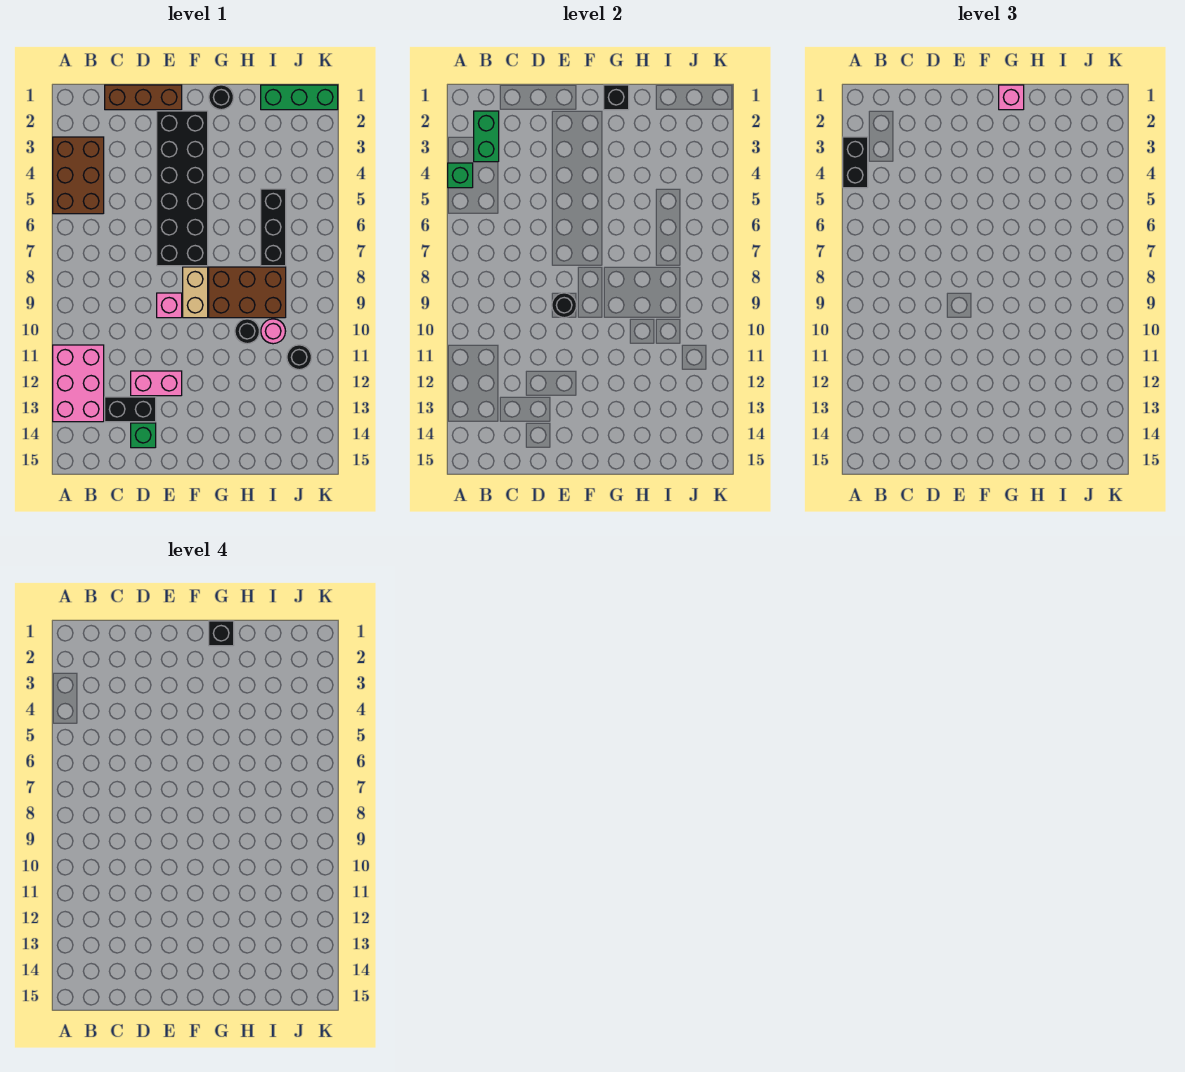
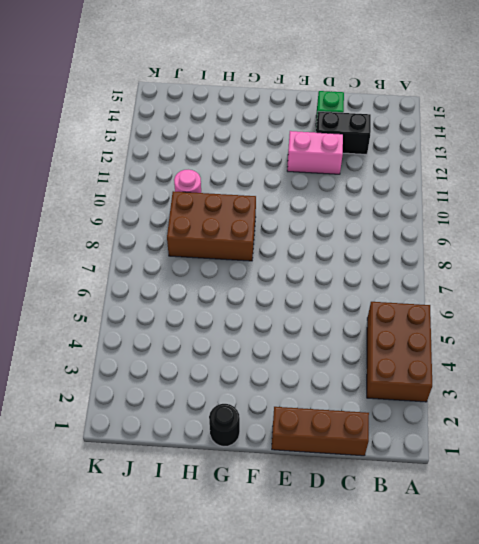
none -> pink brick A11:B13 level 1
none -> black brick E2:F7 level 1
none -> pink brick E9 level 1

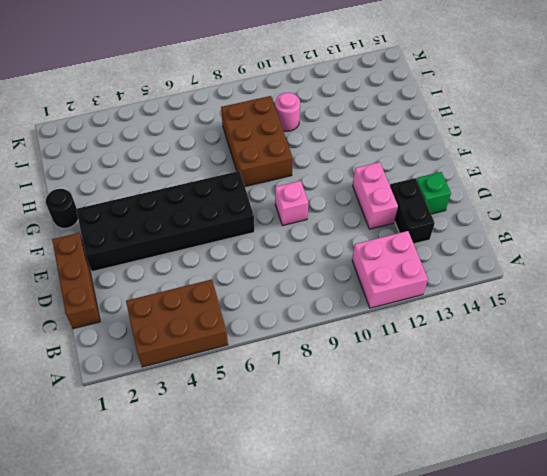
pink brick A11:B12 level 1 -> pink brick A11:B13 level 1
none -> tan brick F8:F9 level 1
none -> black round brick H10 level 1
none -> green brick I1:K1 level 1

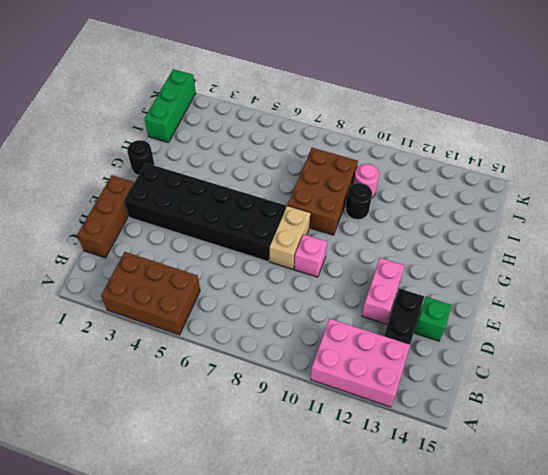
tan brick E8:F8 level 1 -> tan brick F8:F9 level 1
none -> black brick I5:I7 level 1
none -> black round brick J11 level 1
none -> green brick A4 level 2

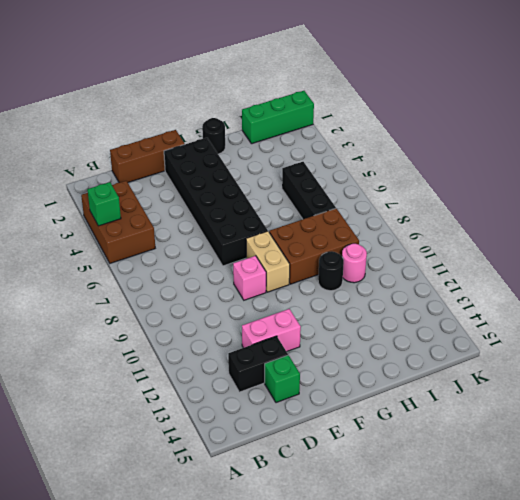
none -> pink brick A11:B13 level 1
none -> black round brick J11 level 1
none -> green brick B2:B3 level 2

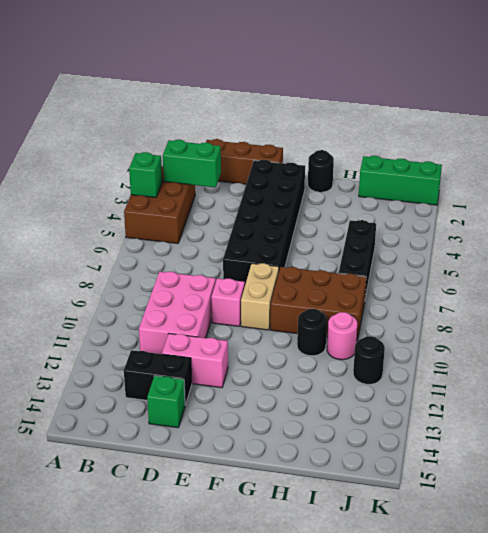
green brick B3:C3 level 2 -> green brick B2:B3 level 2
pink brick C9:D11 level 1 -> pink brick A11:B13 level 1
none -> black round brick E9 level 2
none -> black brick G1 level 2
none -> black brick A3:A4 level 3

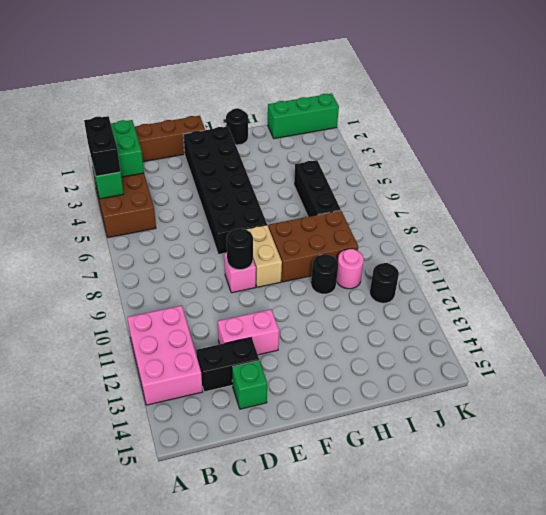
none -> black brick G1 level 2
none -> pink brick G1 level 3
none -> black brick G1 level 4

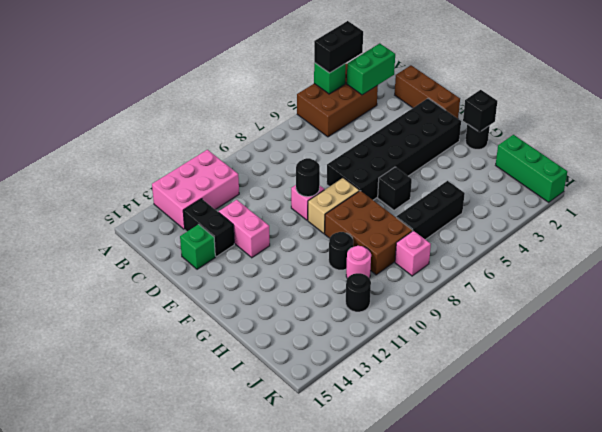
black brick G6 level 1 -> black brick G1 level 4
pink brick J8 level 1 -> pink brick G1 level 3

